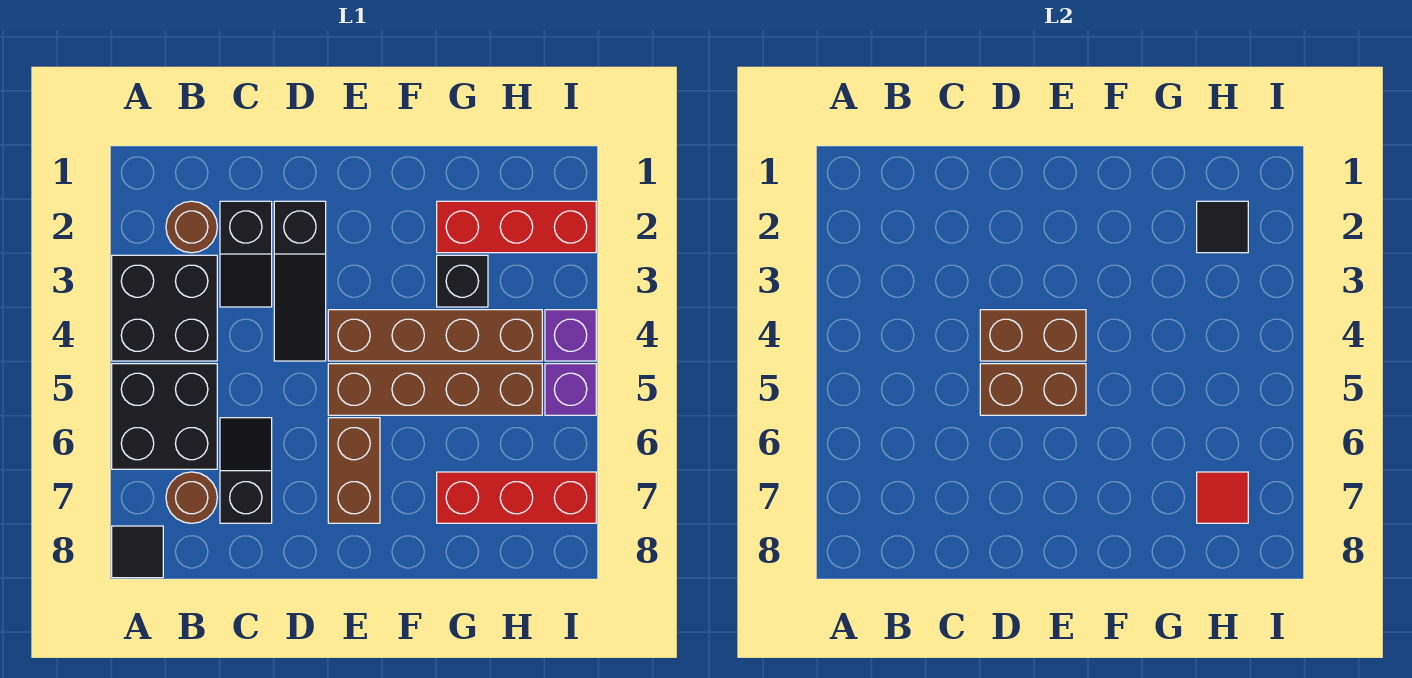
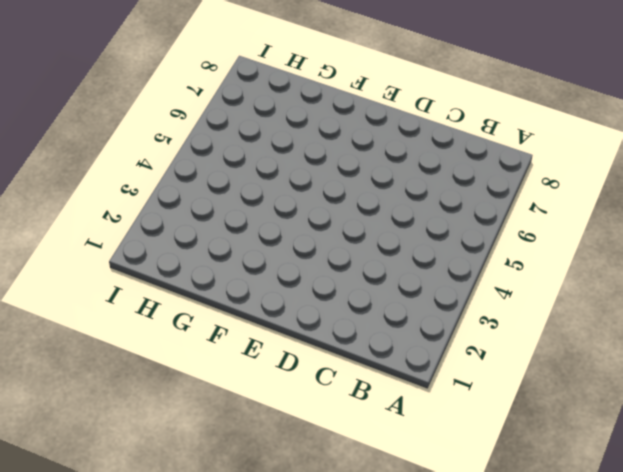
none -> black brick A3:B4 level 1
none -> black brick A5:B6 level 1
none -> black tile A8 level 1

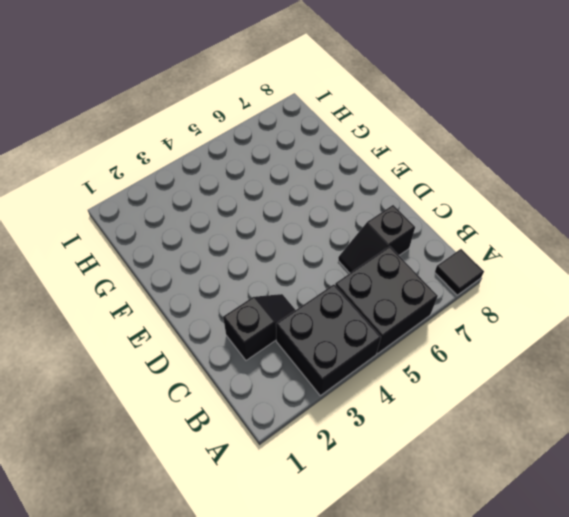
none -> brown round brick B2 level 1
none -> brown round brick B7 level 1
none -> black slope D2:D4 level 1 top 2

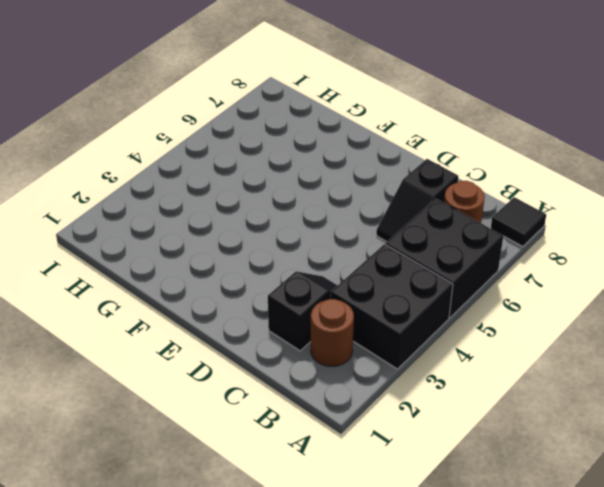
none -> black slope D2:D4 level 1 top 2
none -> brown brick E4:H4 level 1
none -> brown brick E5:H5 level 1

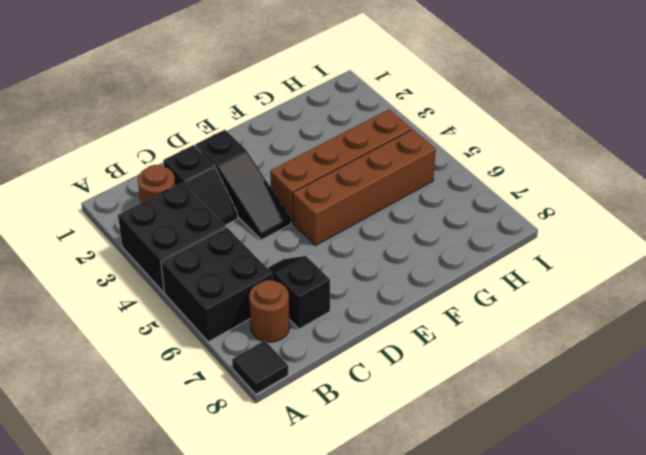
none -> brown brick E6:E7 level 1
none -> red brick G2:I2 level 1
none -> black brick G3 level 1

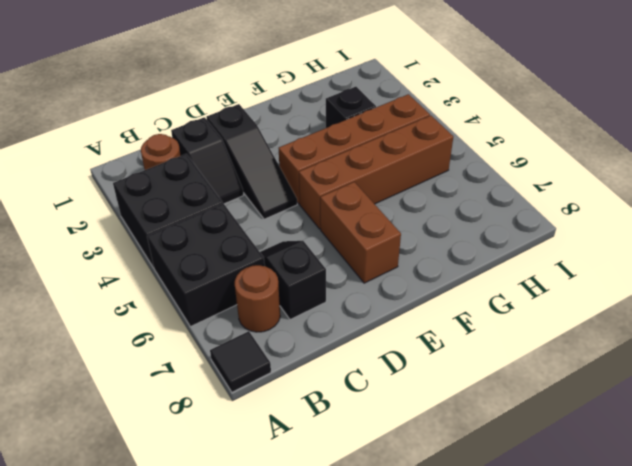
none -> red brick G2:I2 level 1
none -> red brick G7:I7 level 1
none -> purple brick I4 level 1

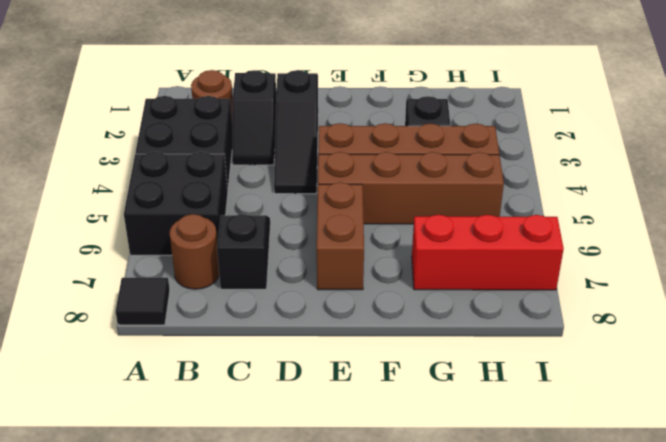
none -> red brick G2:I2 level 1
none -> purple brick I4 level 1
none -> purple brick I5 level 1

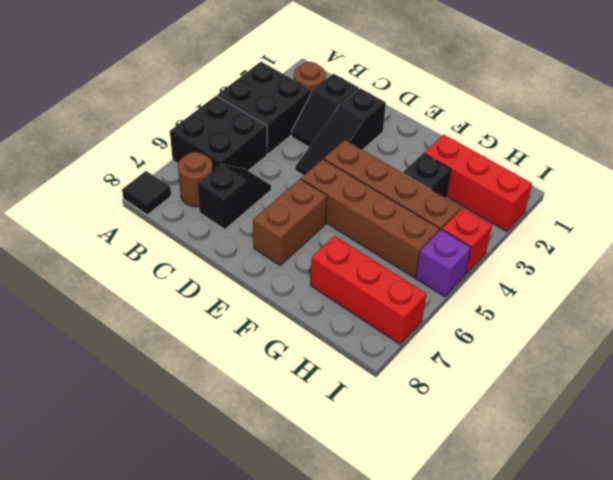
red brick I4 level 1 -> purple brick I4 level 1
none -> brown brick D4:E4 level 2
none -> brown brick D5:E5 level 2
none -> black tile H2 level 2

